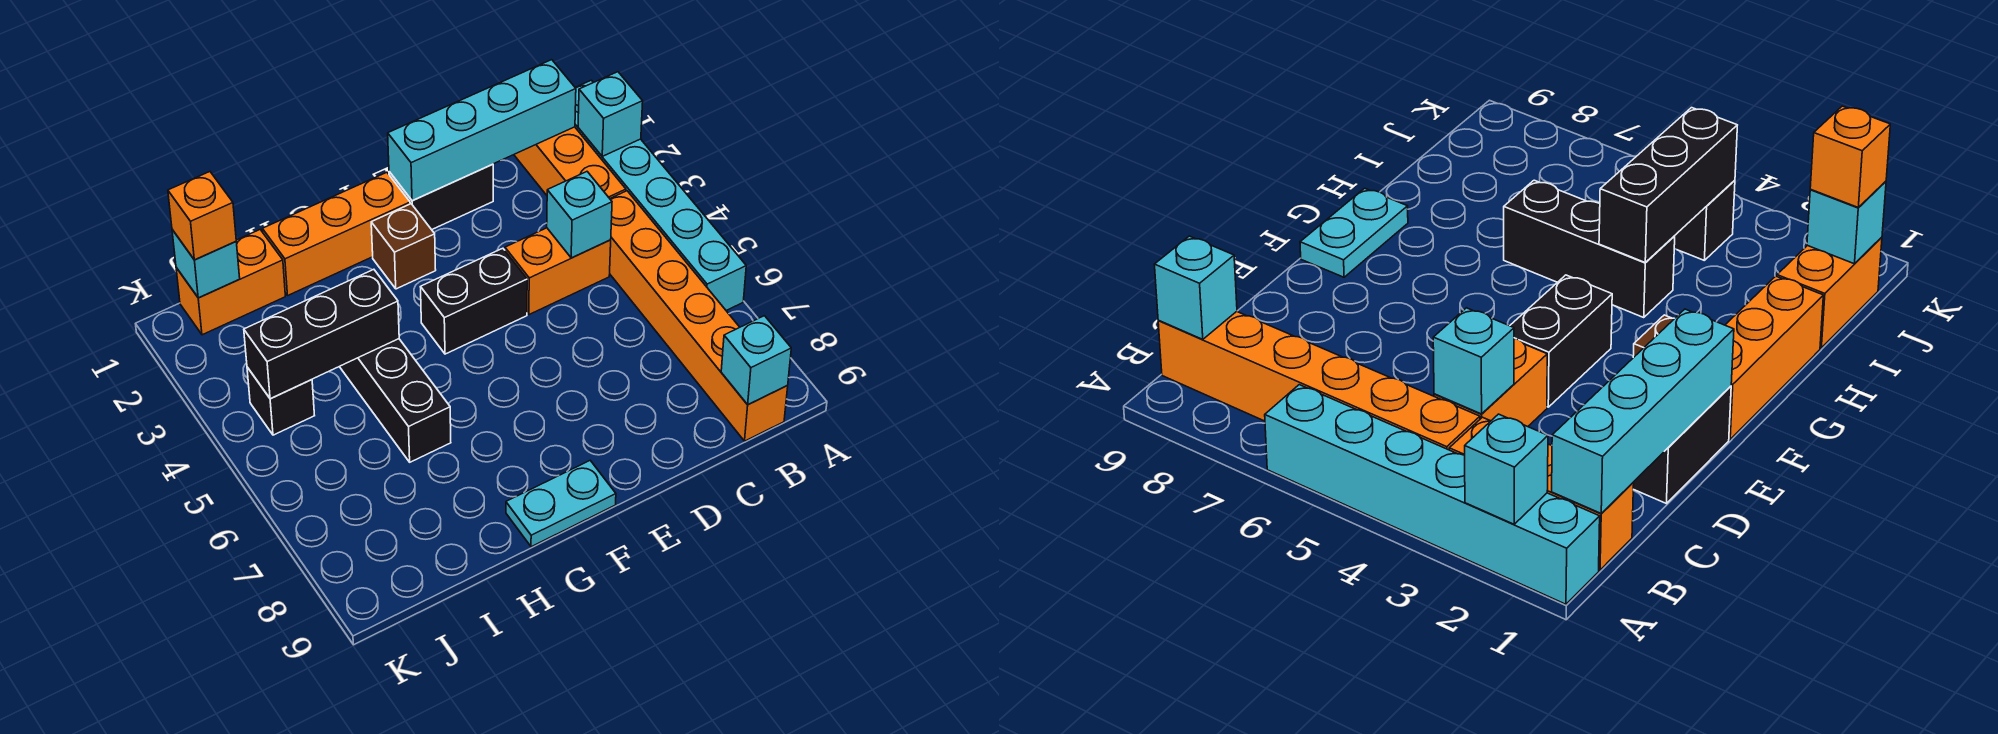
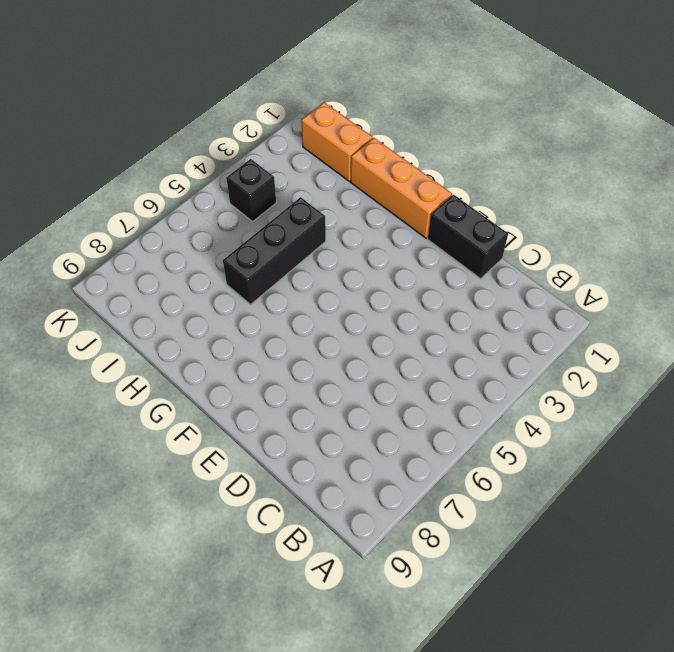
none -> cyan brick A1:A6 level 1
none -> orange brick B1:B3 level 1
none -> orange brick B4:B9 level 1

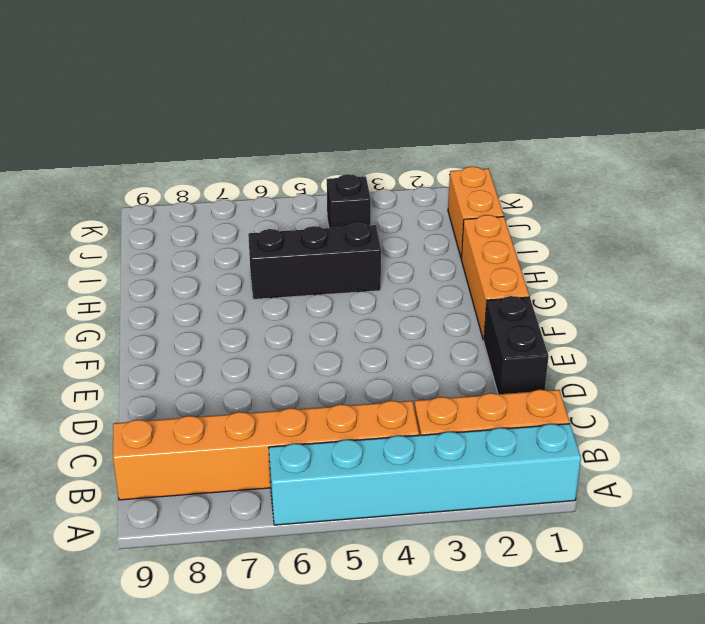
none -> orange brick C4:D4 level 1
none -> black brick E4:F4 level 1
none -> brown brick F2 level 1

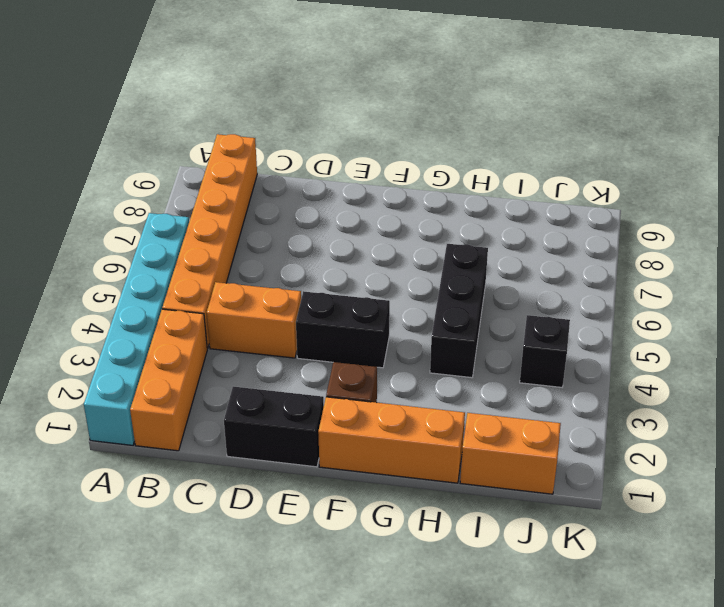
none -> cyan plate F9:G9 level 1
none -> cyan brick A2 level 2
none -> cyan brick B1:E1 level 2

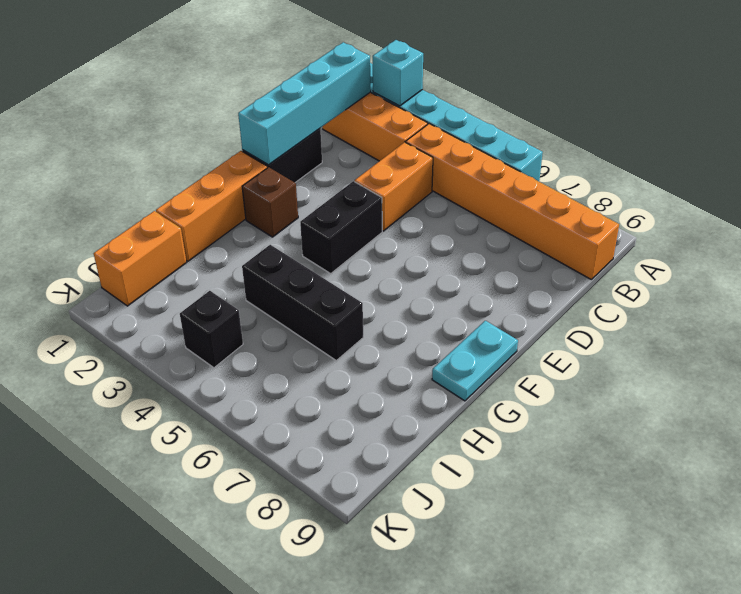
none -> cyan brick B9 level 2
none -> cyan brick C4 level 2
none -> black brick H4:J4 level 2

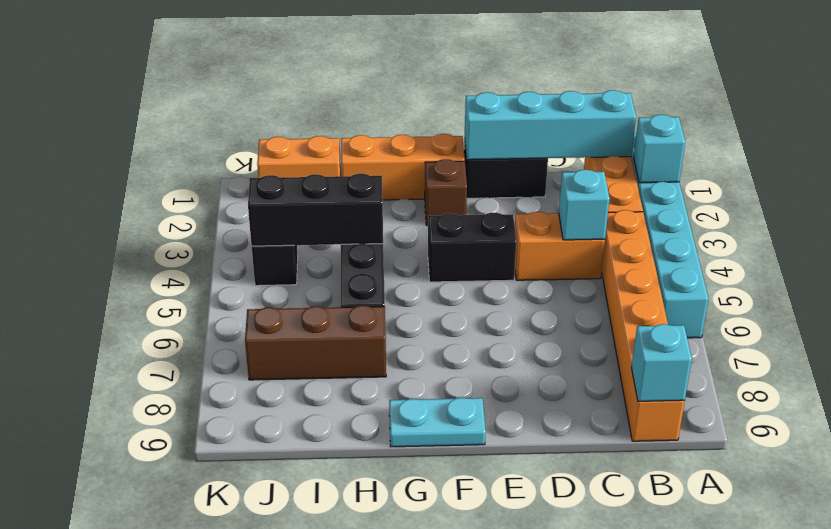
brown brick H7:J7 level 1 -> none
none -> cyan brick J1 level 2
none -> orange brick J1 level 3

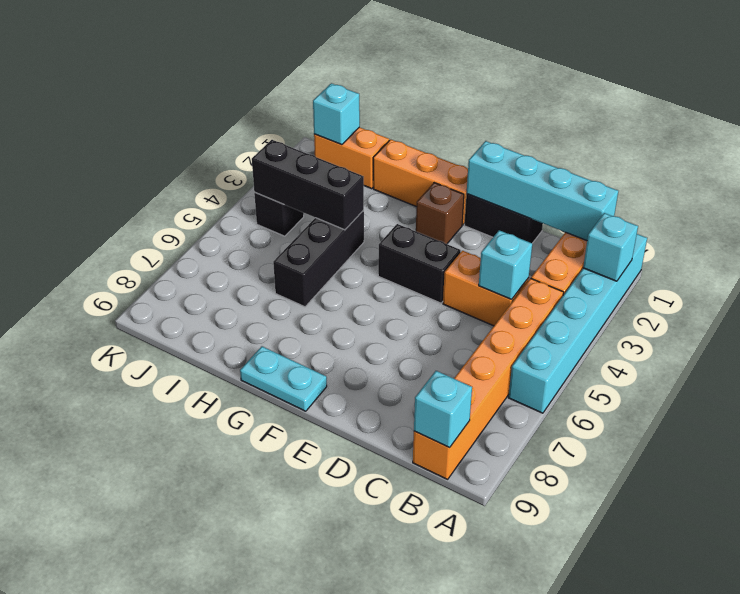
none -> orange brick J1 level 3

